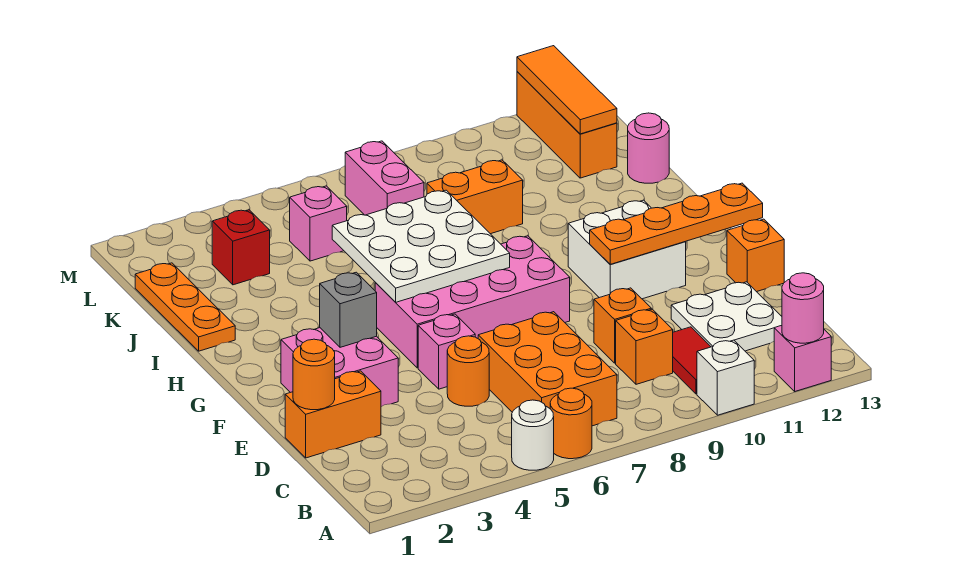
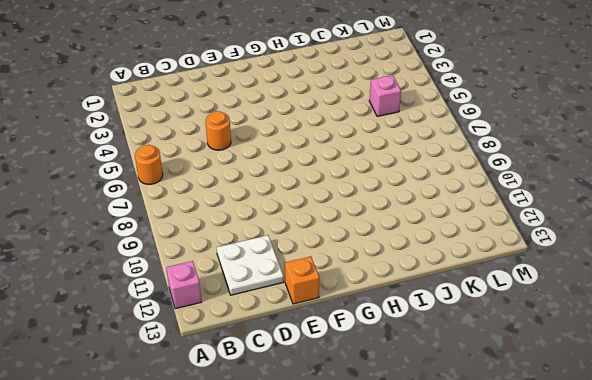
none -> white round brick A5 level 1
none -> white brick A10 level 1
none -> orange brick B6:D7 level 1

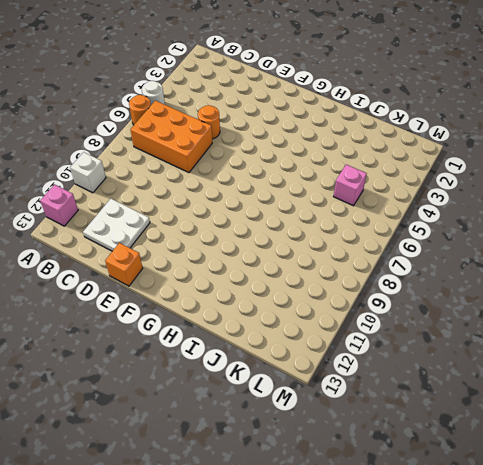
none -> red tile B10:C10 level 1
none -> orange brick C9 level 1
none -> orange brick D1:D2 level 1

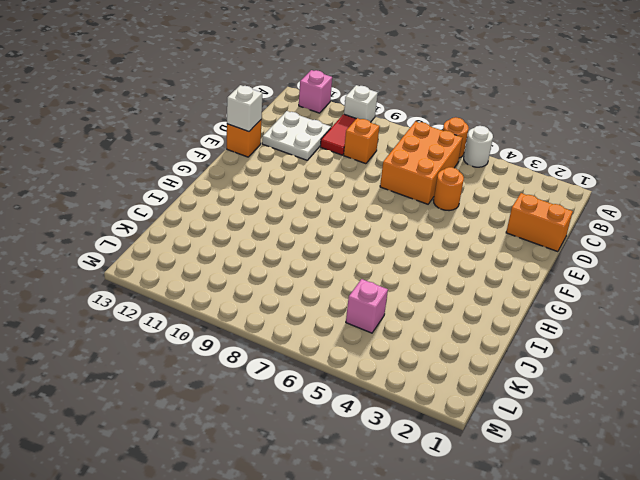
white brick E13 level 2 -> none
none -> orange brick D9 level 1
none -> pink brick E2:F3 level 1
none -> pink brick E5 level 1

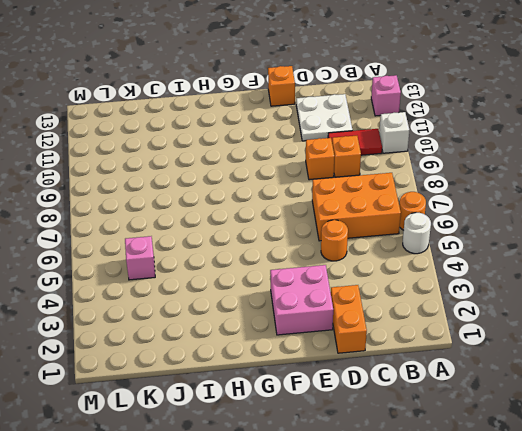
none -> pink brick E5 level 1
none -> pink brick F5:G8 level 1
none -> white brick F10:G11 level 1

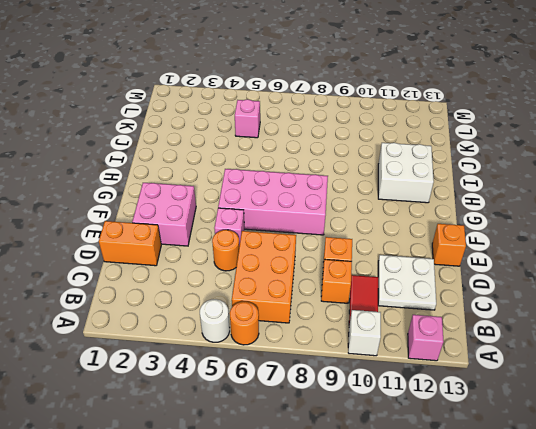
white brick H11:I12 level 1 -> white brick F10:G11 level 1
none -> orange plate I1:K1 level 1
none -> orange brick J8:J9 level 1
none -> pink round brick J13 level 1

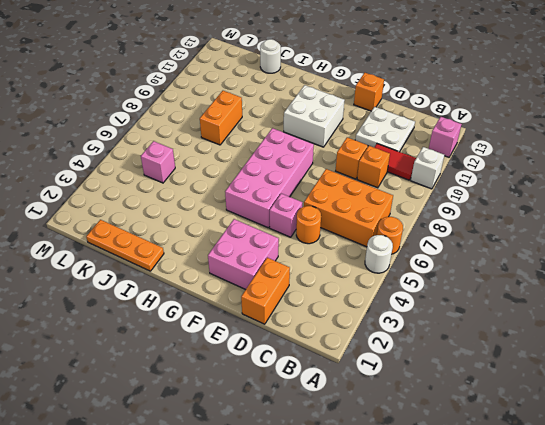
white round brick J13 level 1 -> pink round brick J13 level 1
none -> red brick K3 level 1
none -> pink brick K7:L7 level 1
none -> orange brick K12:M12 level 1

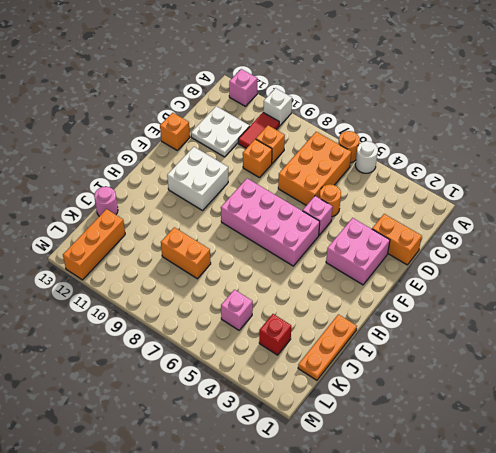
none -> pink brick K7:L7 level 1
none -> pink round brick A12 level 2
none -> orange round brick D1 level 2

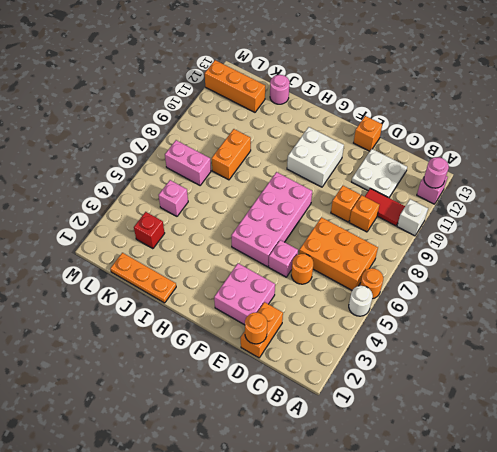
none -> grey brick F3 level 2
none -> orange plate F10:F13 level 2
none -> white plate G5:I7 level 2

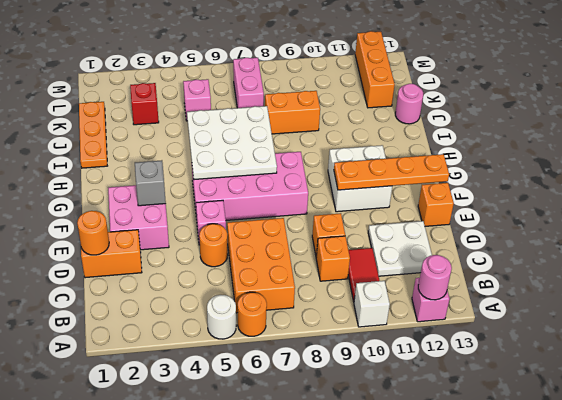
none -> orange tile K12:M12 level 2

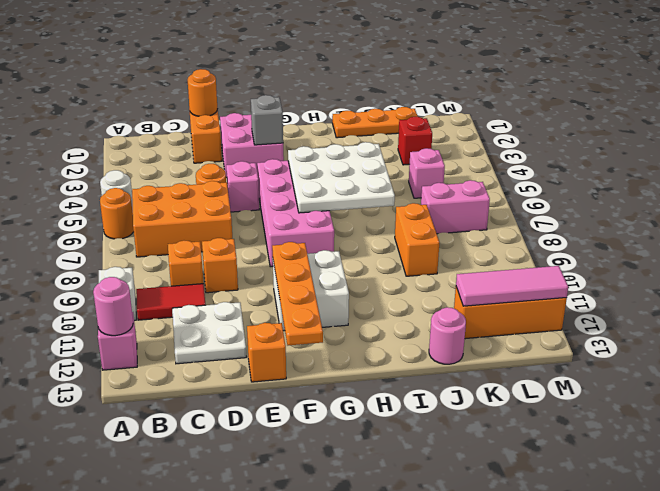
pink tile K12:M12 level 2 -> orange tile K12:M12 level 2

